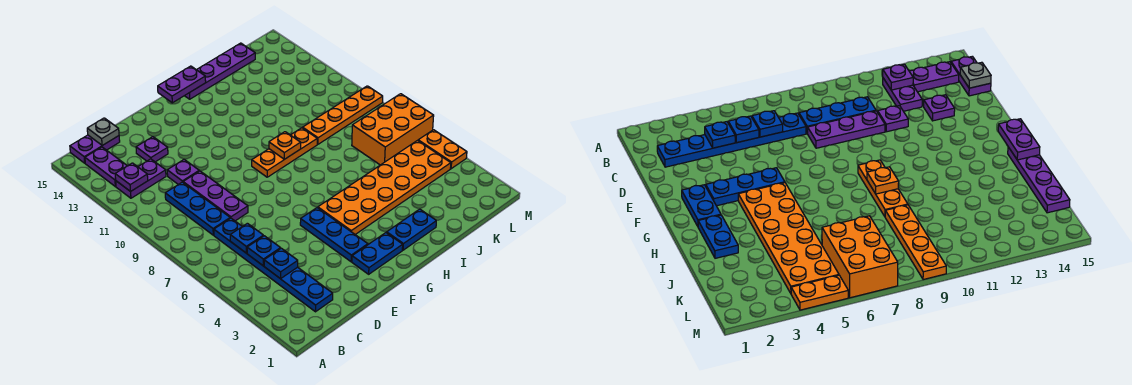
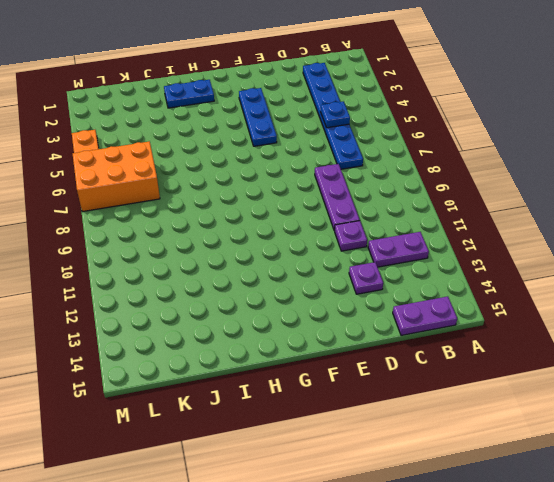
none -> purple plate B13:B14 level 1
none -> blue plate C8:C10 level 1
none -> blue plate F2:G2 level 1

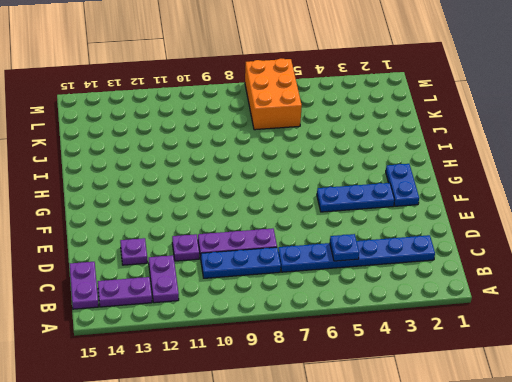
none -> orange plate G4:L5 level 1
none -> orange plate G9:I9 level 1
none -> blue plate H2:I2 level 1

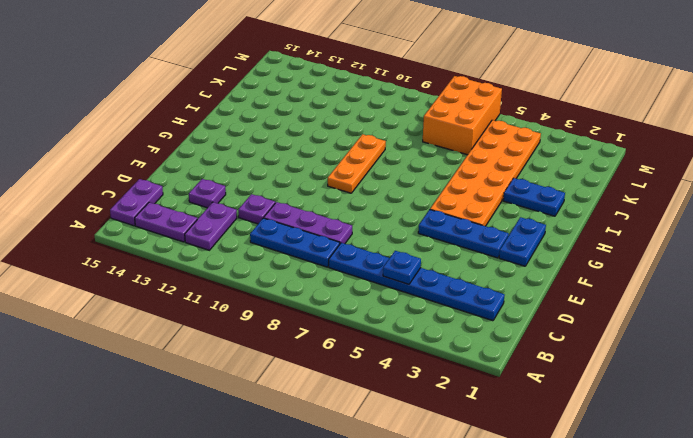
blue plate I2:I3 level 1 -> blue plate H2:I2 level 1
none -> purple plate H15:K15 level 1
none -> orange plate J9:M9 level 1
none -> orange plate M4:M5 level 1

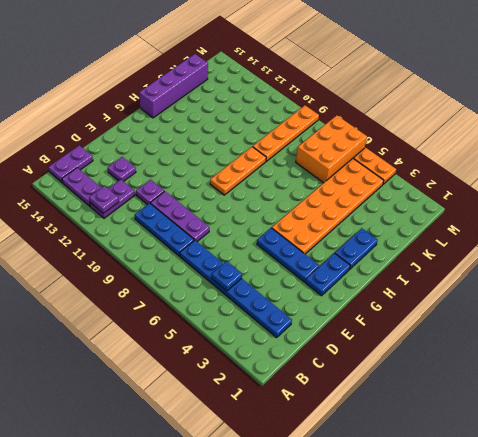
purple brick H15:K15 level 1 -> purple plate H15:K15 level 1
none -> blue plate C4 level 2
none -> blue plate C6 level 2
none -> grey plate C15 level 2

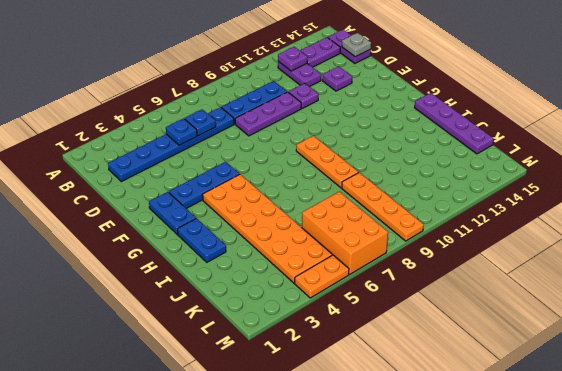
none -> blue plate C4 level 2
none -> purple plate G15:H15 level 2
none -> orange plate H9 level 2

